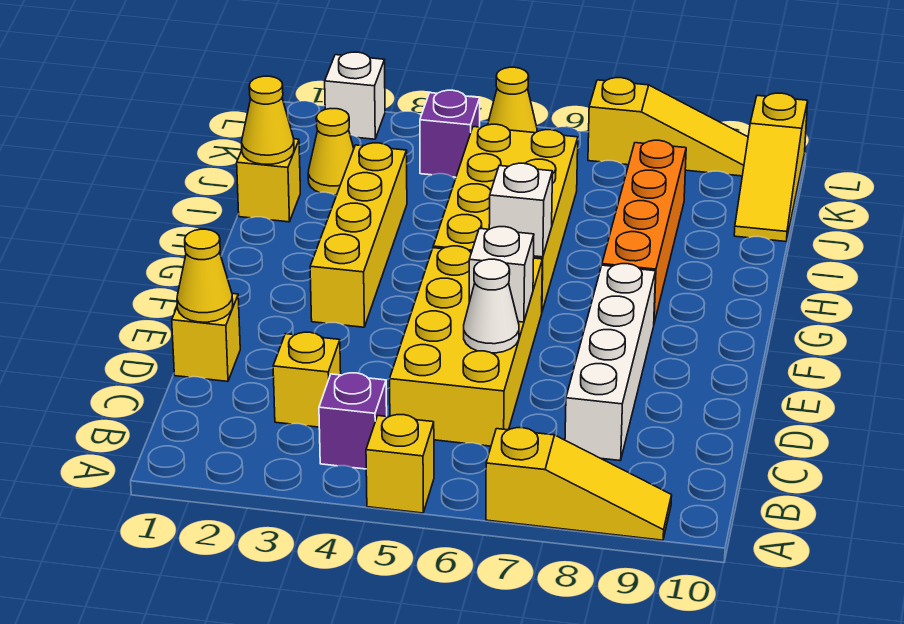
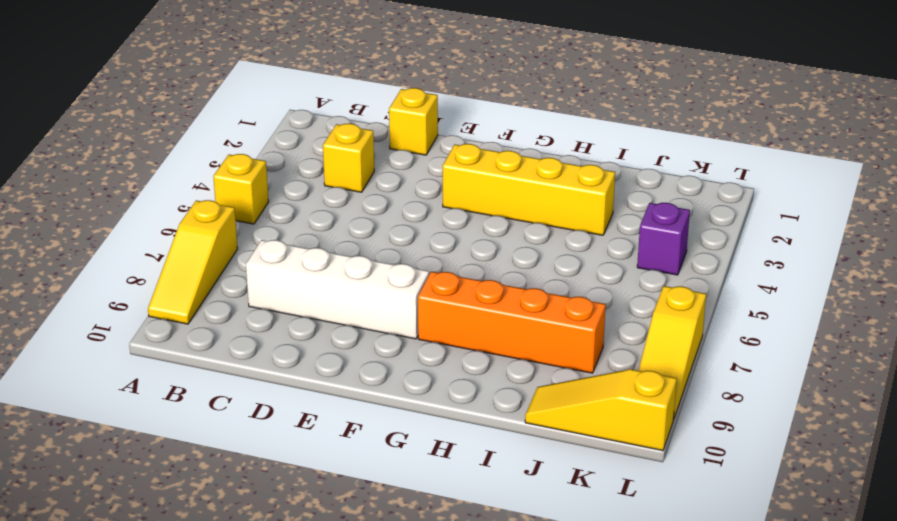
none -> purple brick B4 level 1
none -> yellow brick C5:F6 level 1
none -> yellow brick G5:J6 level 1

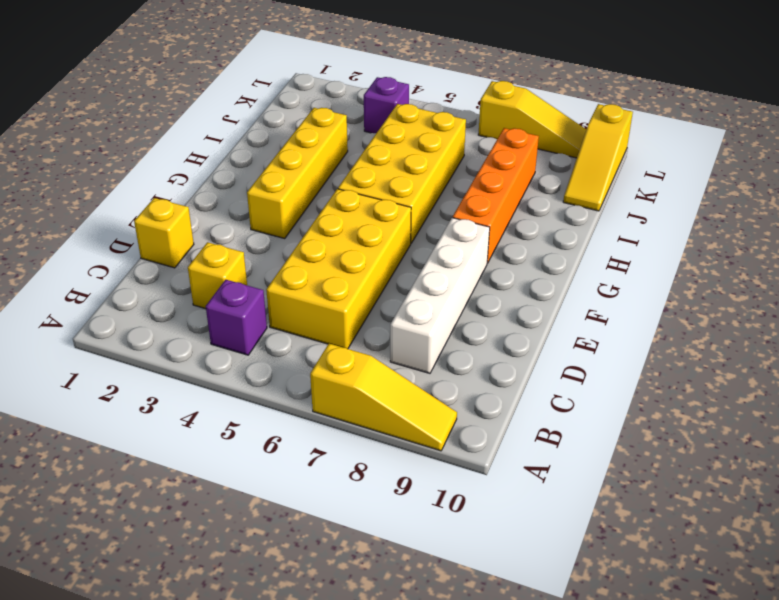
none -> yellow brick A5 level 1
none -> yellow brick I1 level 1
none -> yellow cone J2 level 1

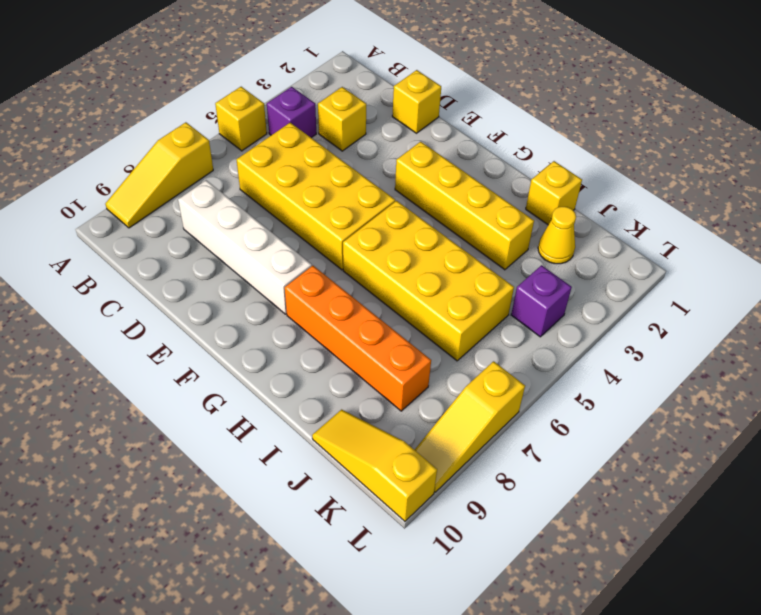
none -> white brick L2 level 1
none -> yellow cone L5 level 1
none -> yellow cone D1 level 2

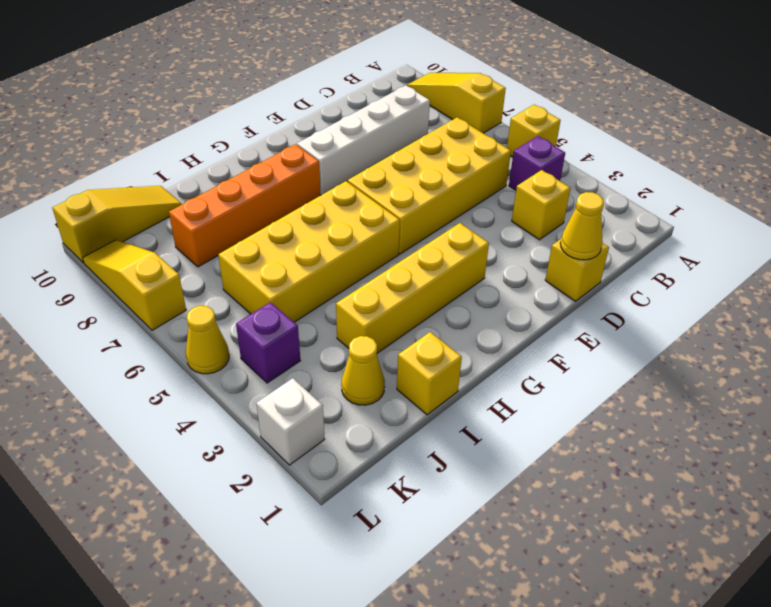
none -> white cone D6 level 2
none -> white brick E6 level 2
none -> white brick G6 level 2

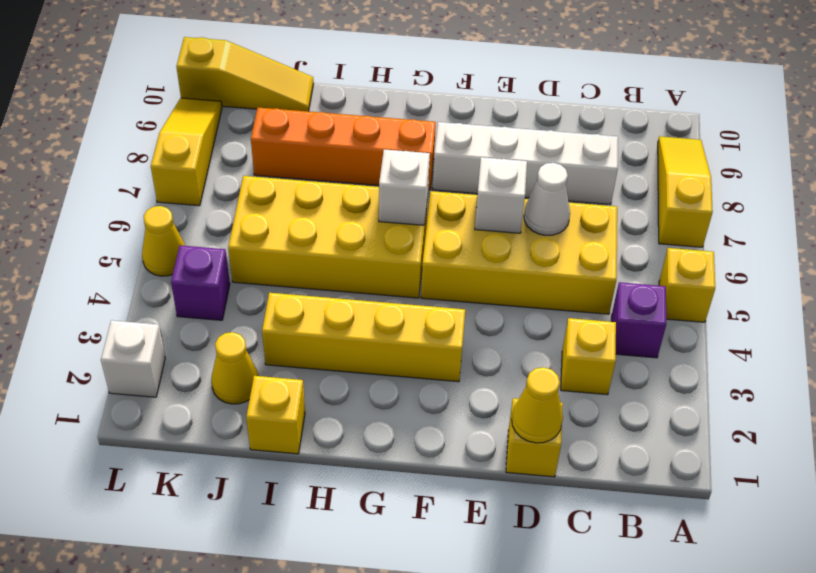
none -> yellow cone I1 level 2

